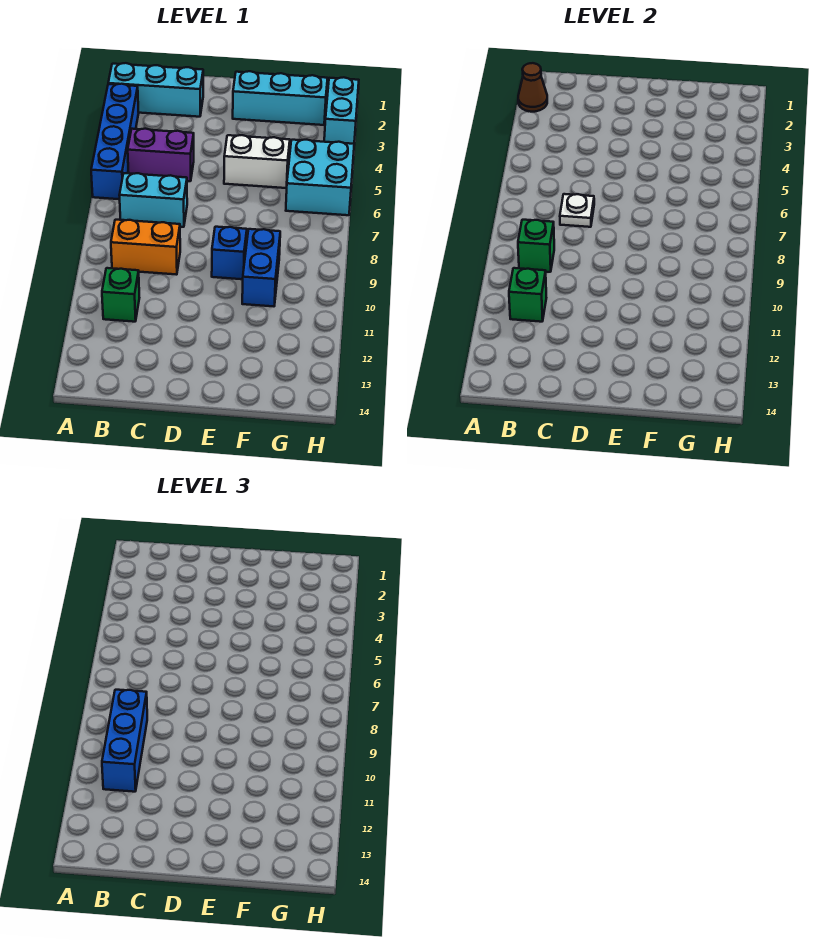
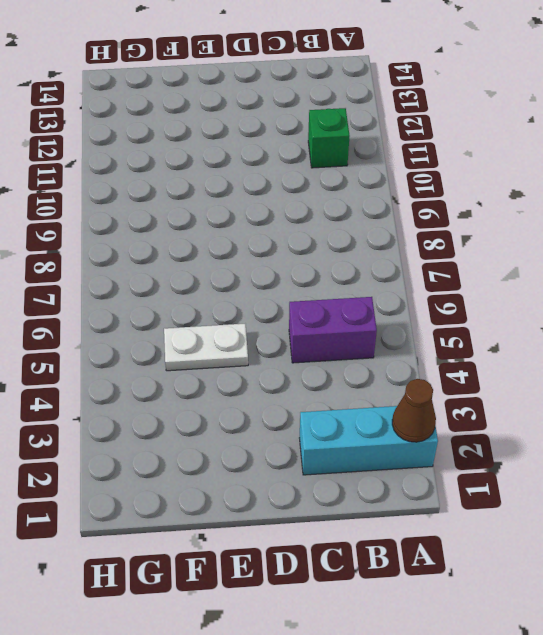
white plate E5:F5 level 1 -> white brick E5:F5 level 1
none -> blue brick A3:A6 level 1
none -> cyan brick B7:C7 level 1
none -> orange brick B9:C9 level 1

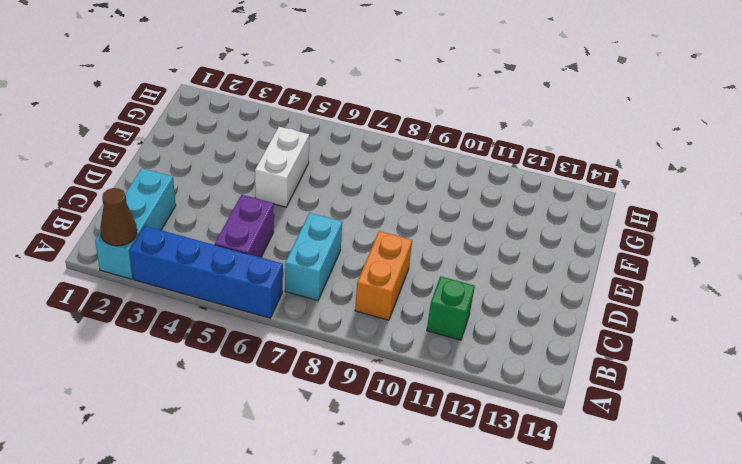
none -> cyan brick E2:G2 level 1
none -> blue brick E9 level 1
none -> blue brick F9:F10 level 1

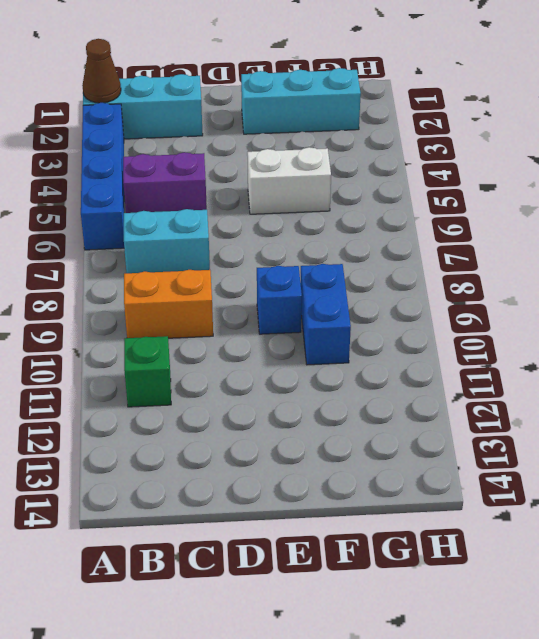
none -> cyan brick G5:H6 level 1
none -> cyan brick H2:H3 level 1
none -> green brick B9 level 2

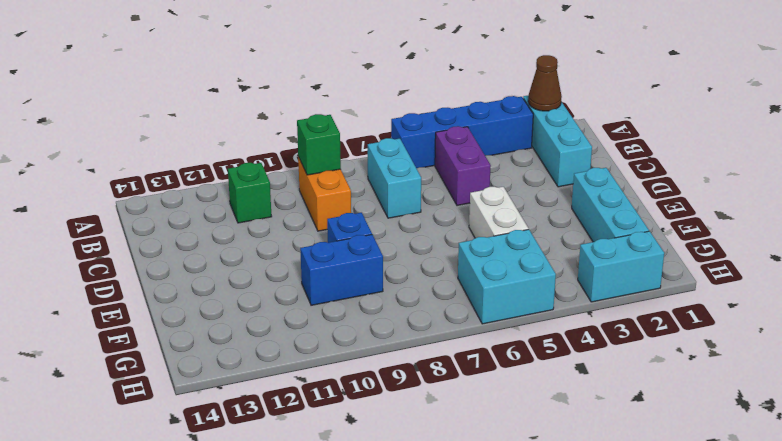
none -> green brick B11 level 2
none -> white plate C7 level 2
none -> blue brick B9:B11 level 3

